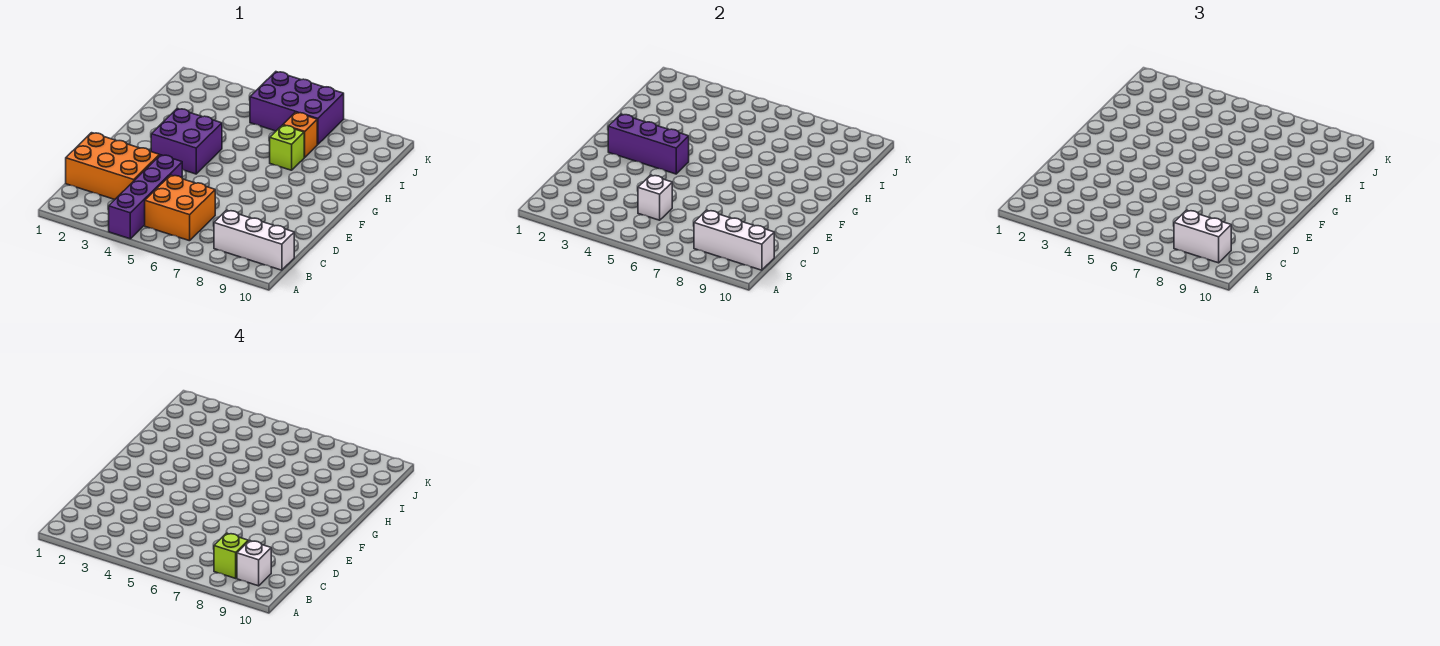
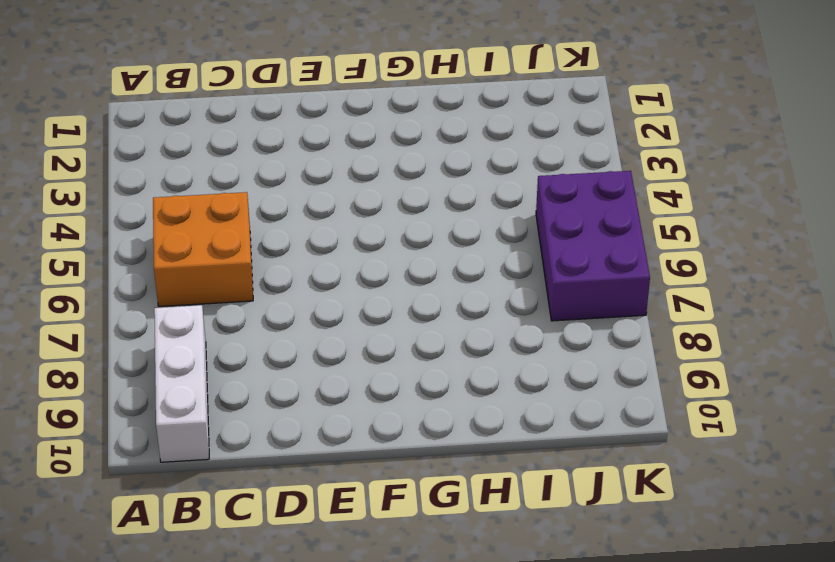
none -> purple brick A4:D4 level 1
none -> orange brick C1:D3 level 1
none -> purple brick F3:G4 level 1

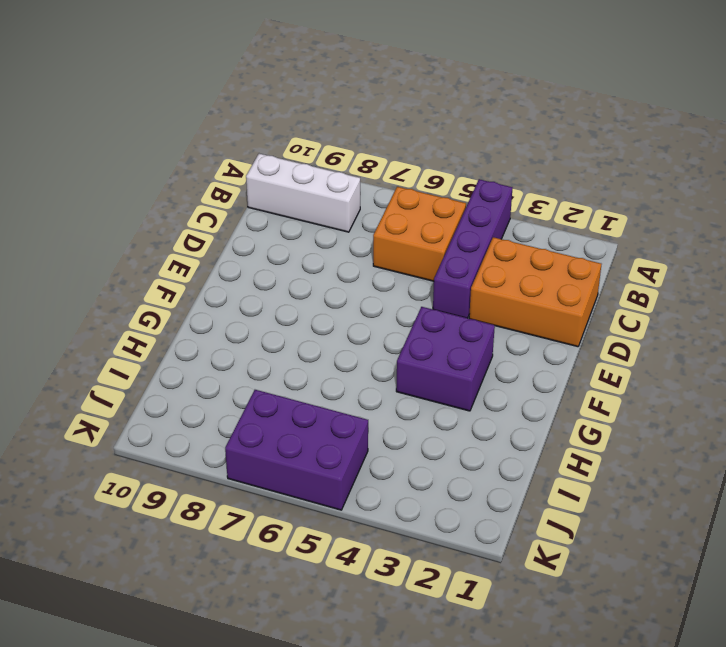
none -> lime brick H7 level 1
none -> orange brick I7 level 1
none -> white brick B8:B10 level 2

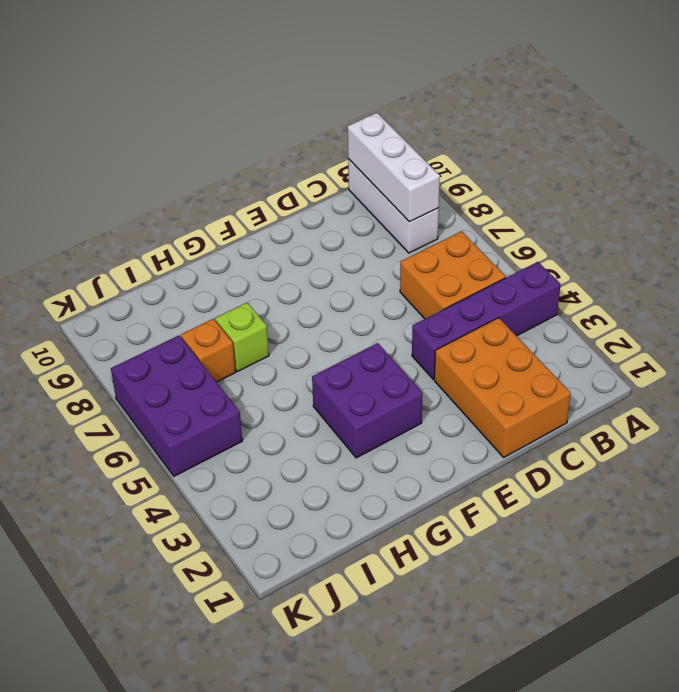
none -> white brick C5 level 2
none -> purple brick F2:F4 level 2
none -> white brick B8:B9 level 3

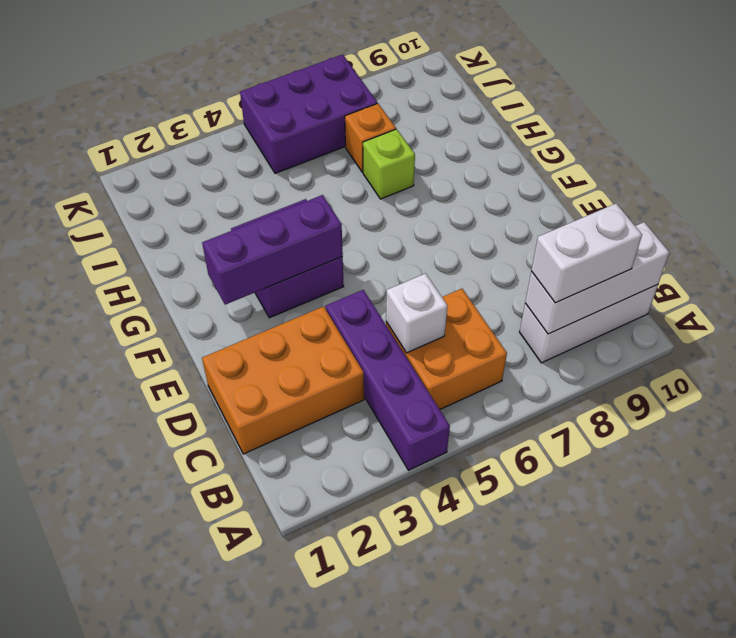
none -> lime brick B8 level 4
none -> white brick B9 level 4

